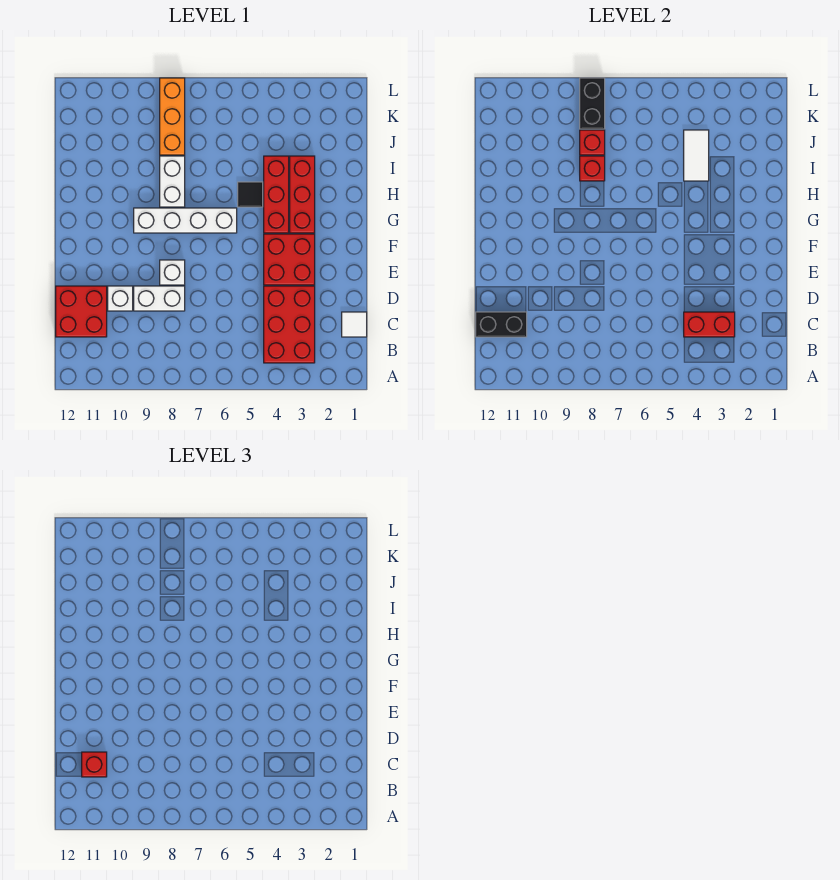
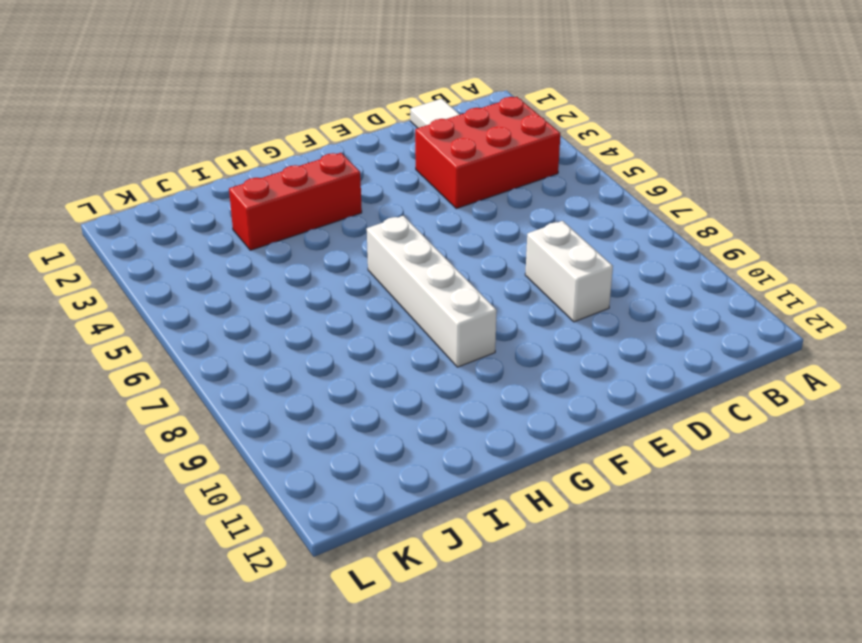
none -> red brick C11:D12 level 1
none -> white brick D10 level 1
none -> red brick E3:F4 level 1

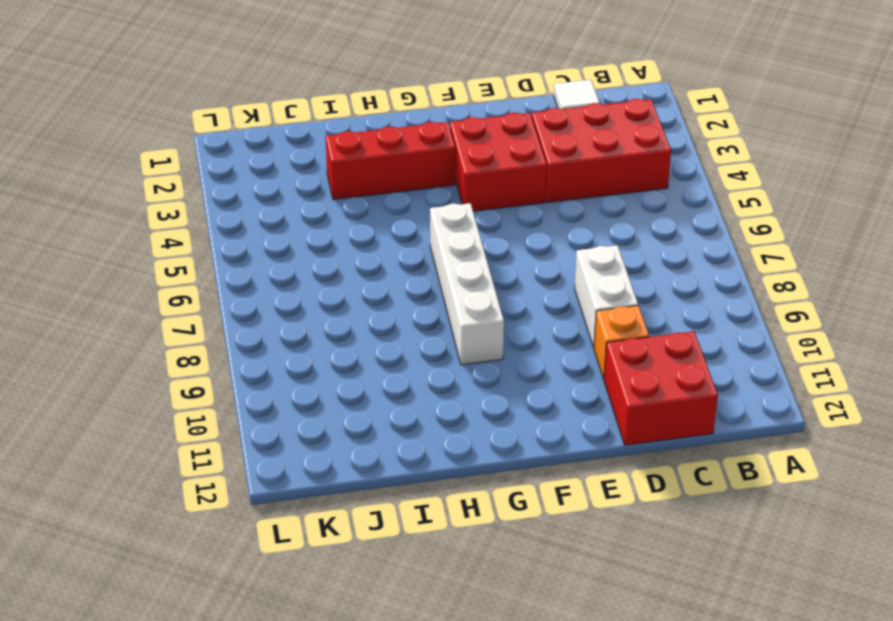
orange brick D10 level 1 -> white brick D10 level 1
none -> white brick E8 level 1
none -> red brick G4:I4 level 1
none -> black tile H5 level 1

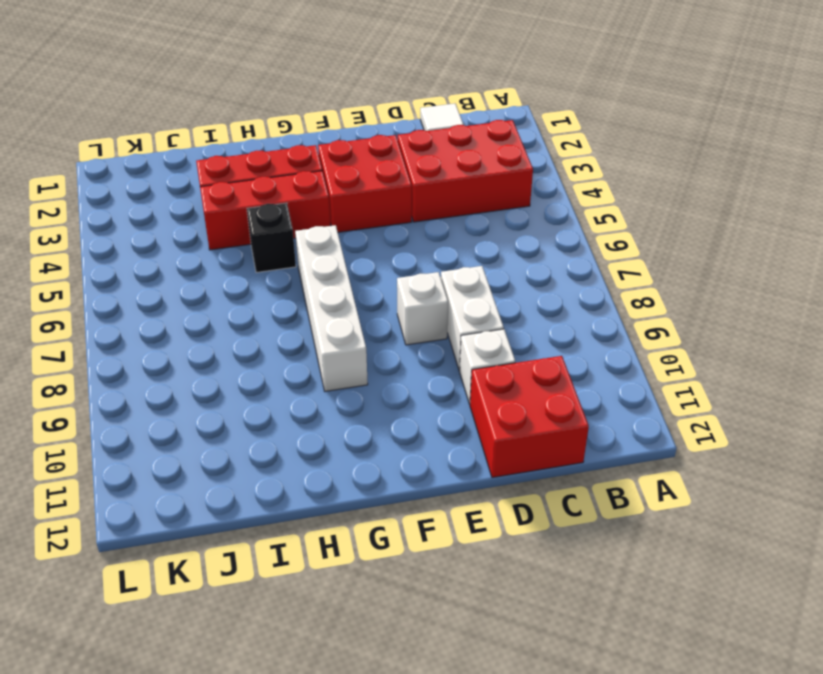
black brick H5 level 1 -> black tile H5 level 1
none -> white brick H8:I8 level 1
none -> orange brick J8:L8 level 1
none -> red brick C3:C4 level 2

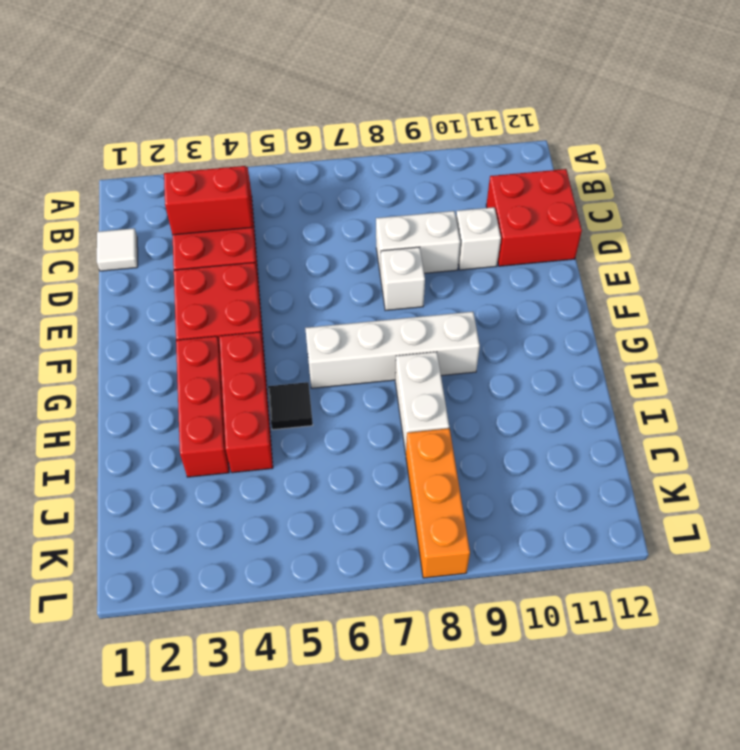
none -> black brick C11:C12 level 2
none -> white tile I4:J4 level 2
none -> red brick I8 level 2

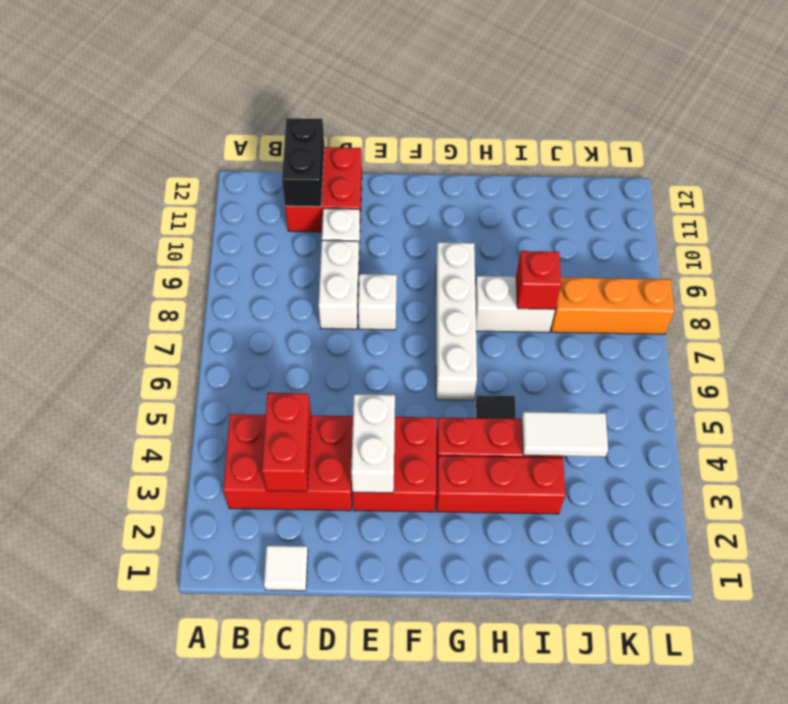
white brick E3:E4 level 2 -> none
none -> red brick J8 level 2
none -> black brick K8:L8 level 2
none -> red brick C11 level 3

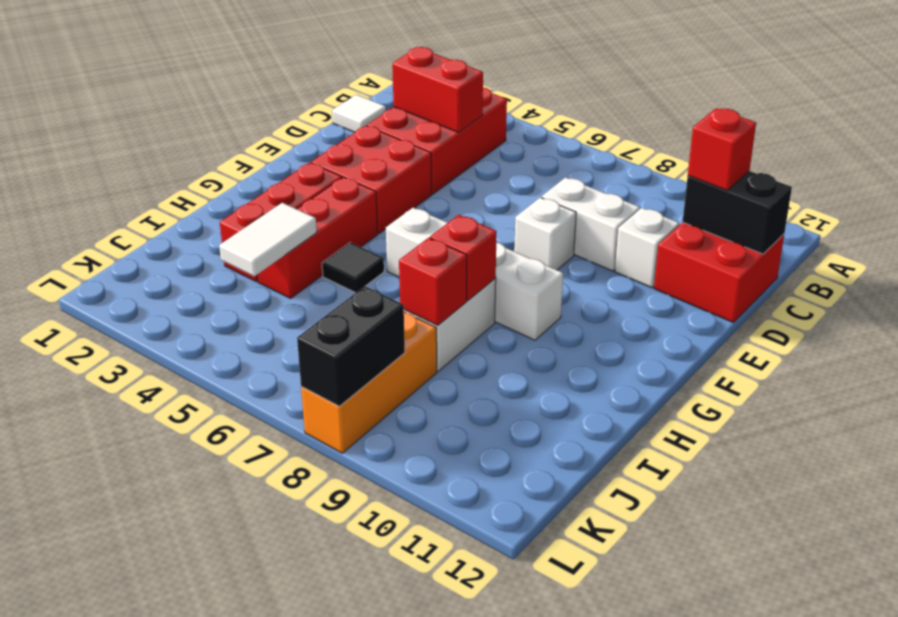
red brick H8 level 2 -> red brick J8 level 2

